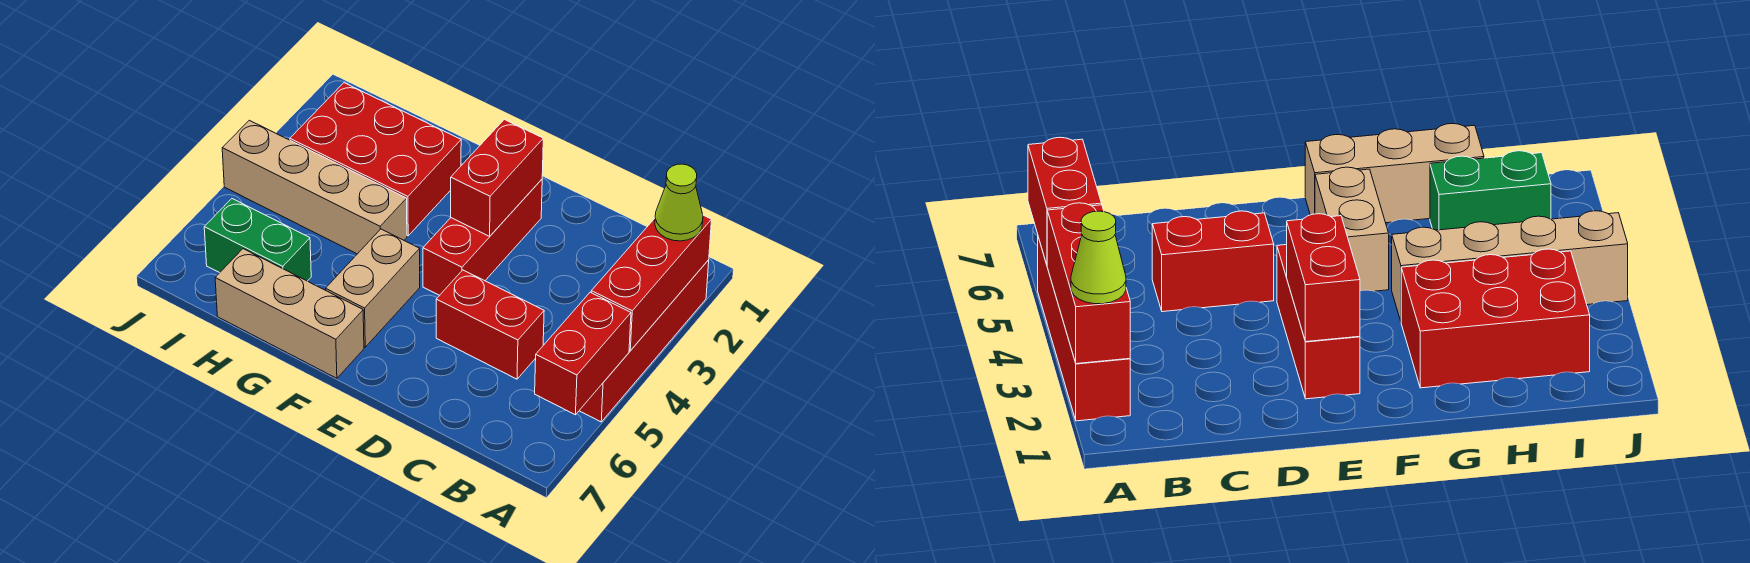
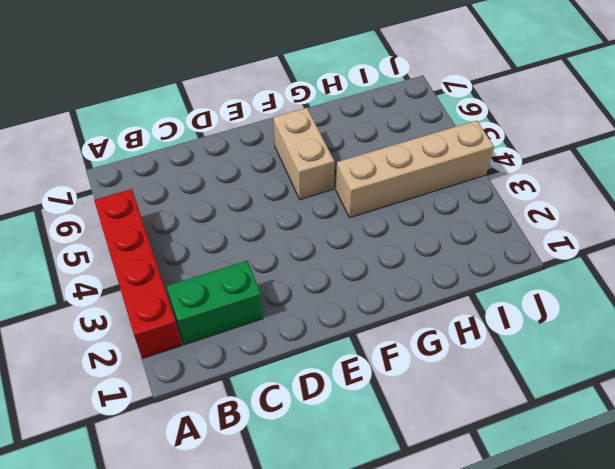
green brick B2:C2 level 1 -> green brick H6:I6 level 1
none -> red brick C5:D5 level 1
none -> red brick E2:E4 level 1
none -> tan brick F7:H7 level 1

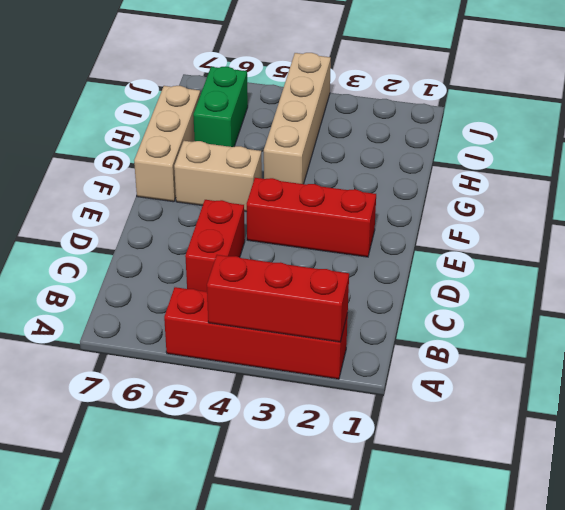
none -> red brick G2:I3 level 1
none -> red brick A5:A6 level 2
none -> red brick E2:E3 level 2

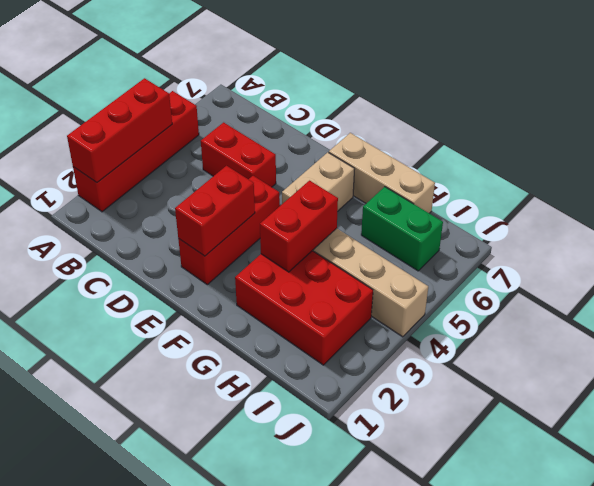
red brick G3:G4 level 2 -> red brick A5:A6 level 2
none -> lime cone A2 level 3

